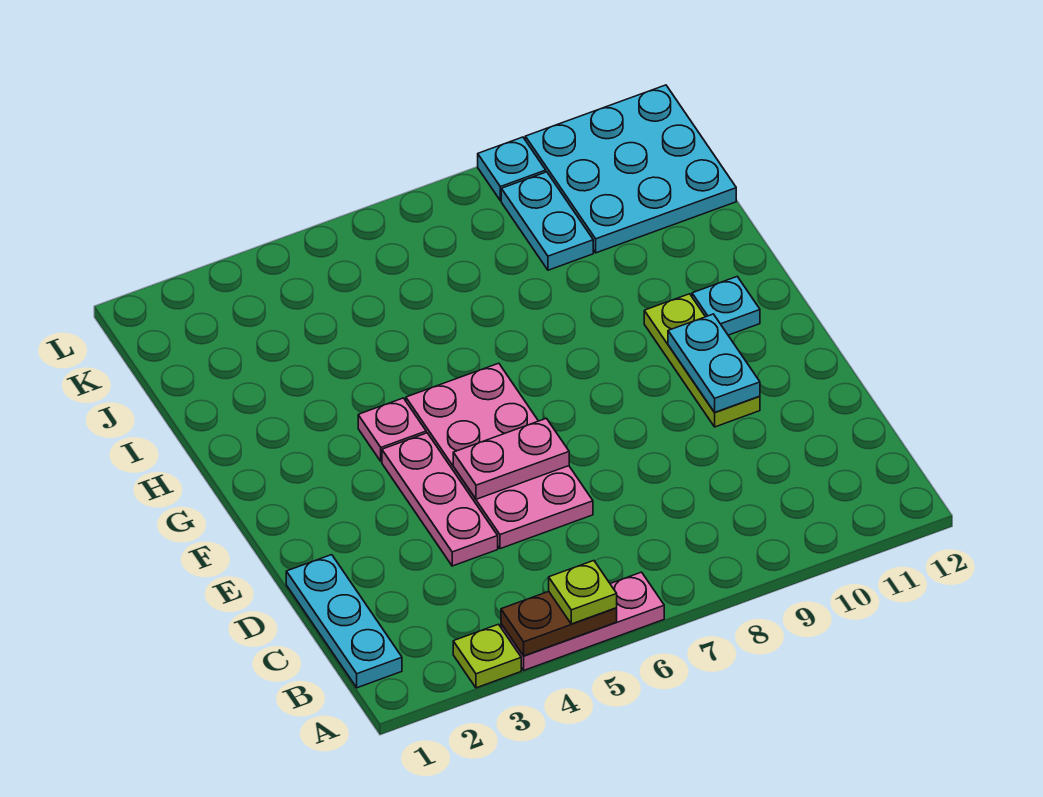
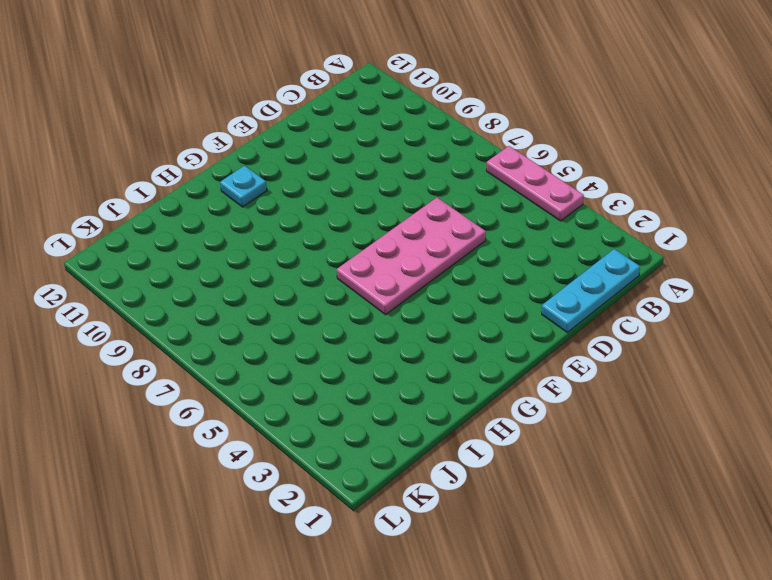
none -> lime plate A3 level 1
none -> pink plate D4:F4 level 1
none -> lime plate E10:G10 level 1

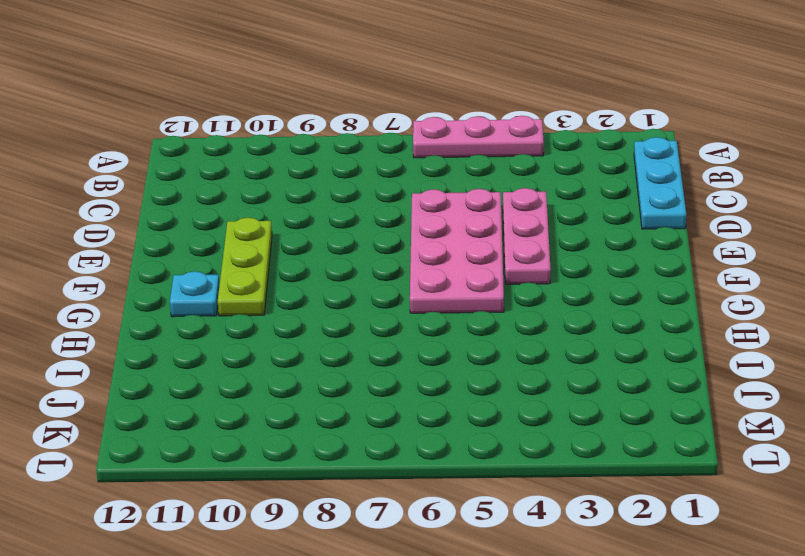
none -> lime plate A3 level 1
none -> pink plate G4 level 1
none -> cyan plate J9:K9 level 1

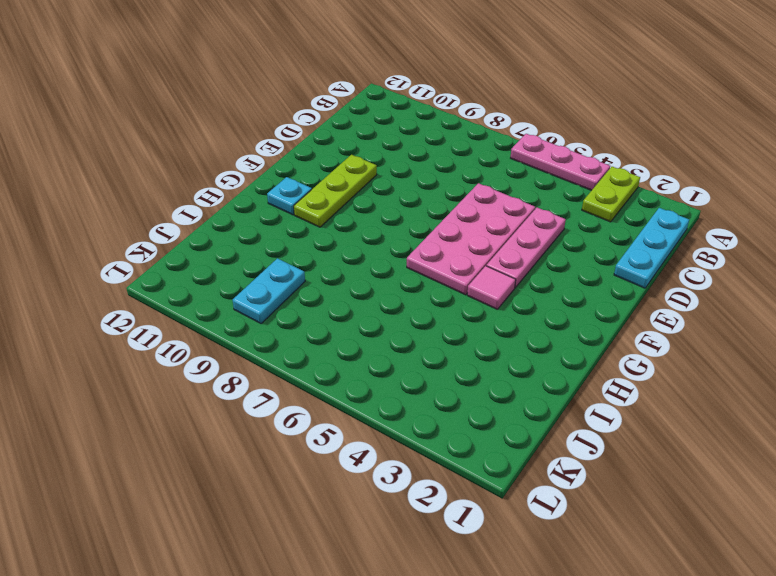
lime plate A3:B3 level 1 -> lime plate A3 level 1
pink tile G4 level 1 -> pink plate G4 level 1
none -> cyan plate J10:L12 level 1
none -> cyan plate L9 level 1
none -> brown plate A4:A5 level 2

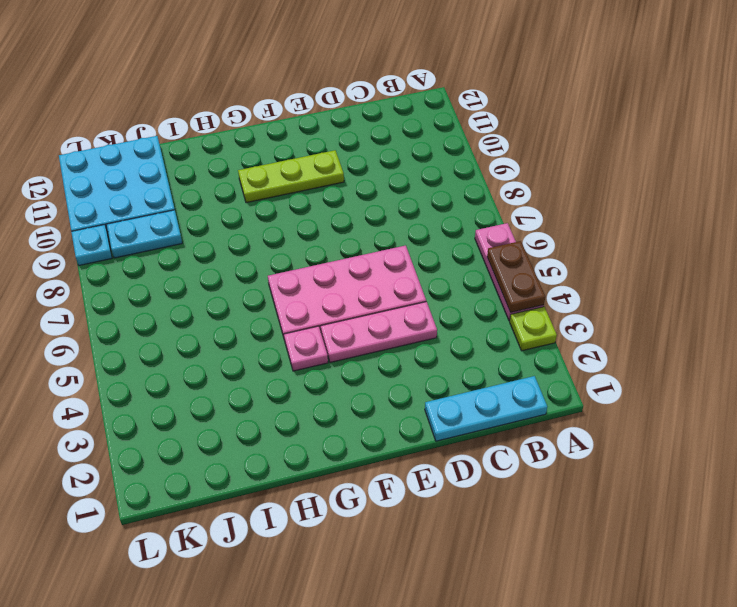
none -> cyan plate G11 level 1
none -> pink plate E5:E6 level 2
none -> cyan plate E10:F10 level 2

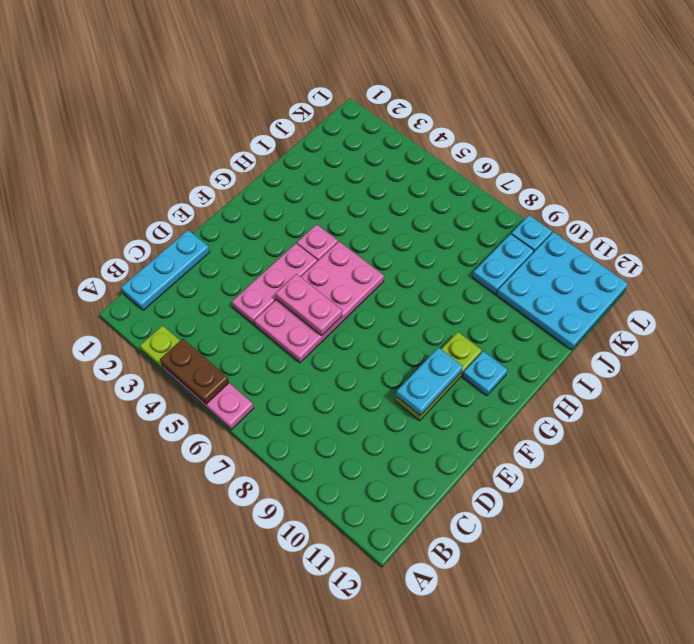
none -> lime plate A5 level 3

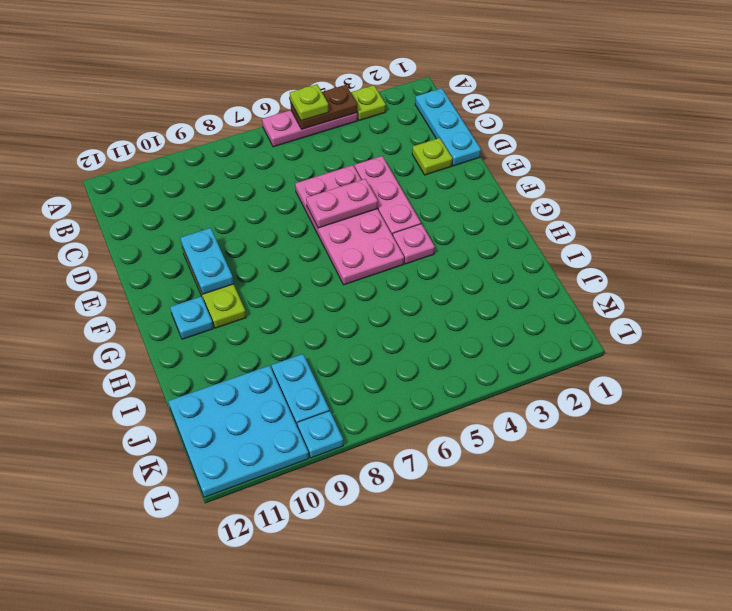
lime plate D2 level 1 -> none

